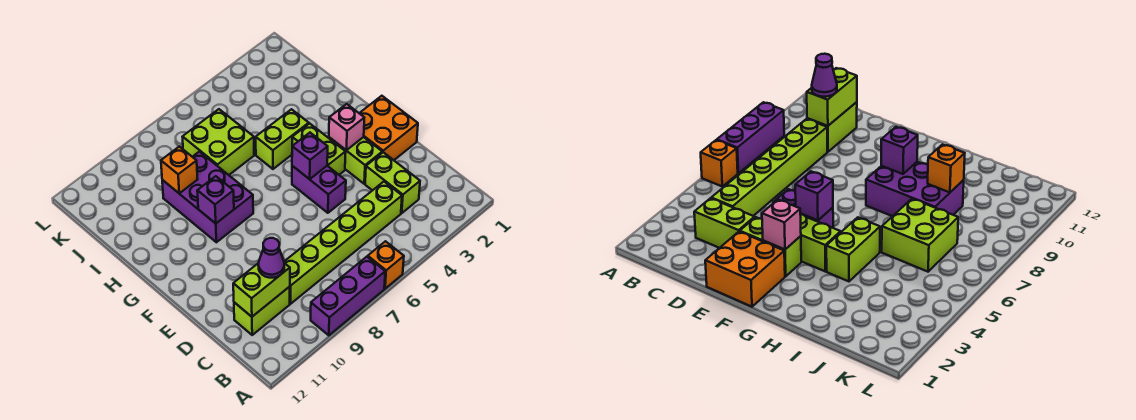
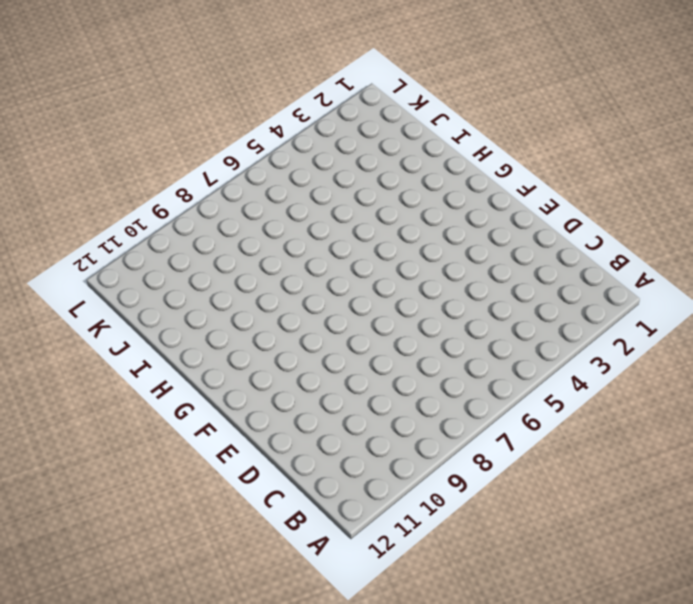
none -> orange brick A6 level 1
none -> purple brick A7:A9 level 1
none -> lime brick C3:D3 level 1

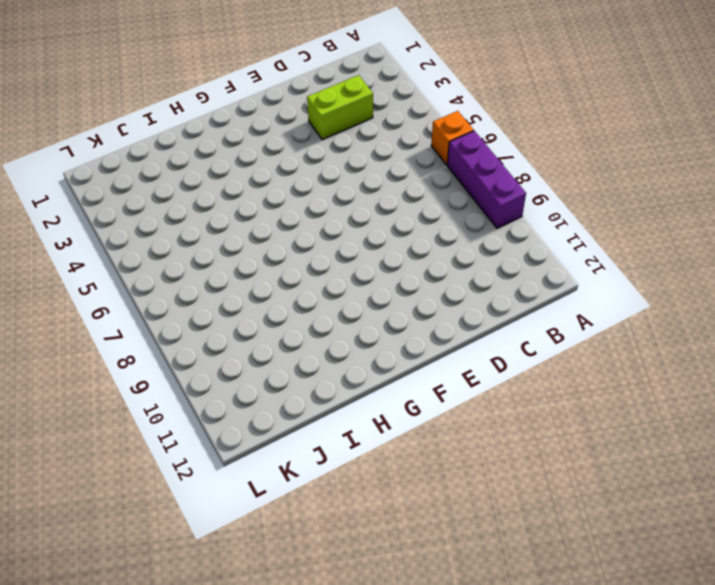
none -> lime brick C4:C9 level 1
none -> lime brick C10:C11 level 1
none -> orange brick E1:F2 level 1

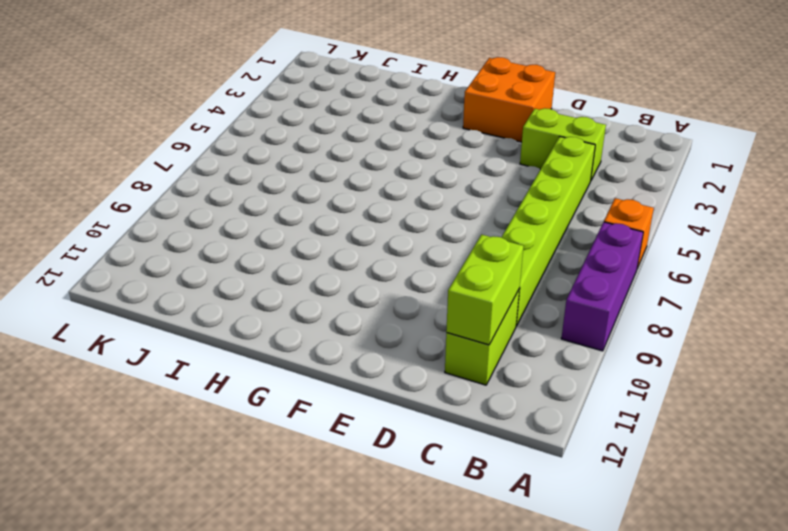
none -> lime brick E3:F3 level 1
none -> purple brick E5:F5 level 1
none -> lime brick F4:G4 level 1

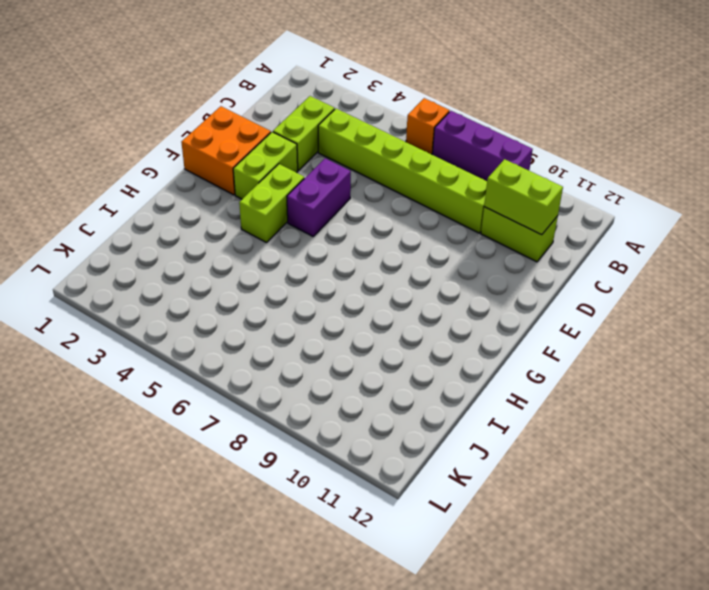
none -> purple brick G8:I9 level 1
none -> lime brick H4:H5 level 1
none -> lime brick I6:J7 level 1

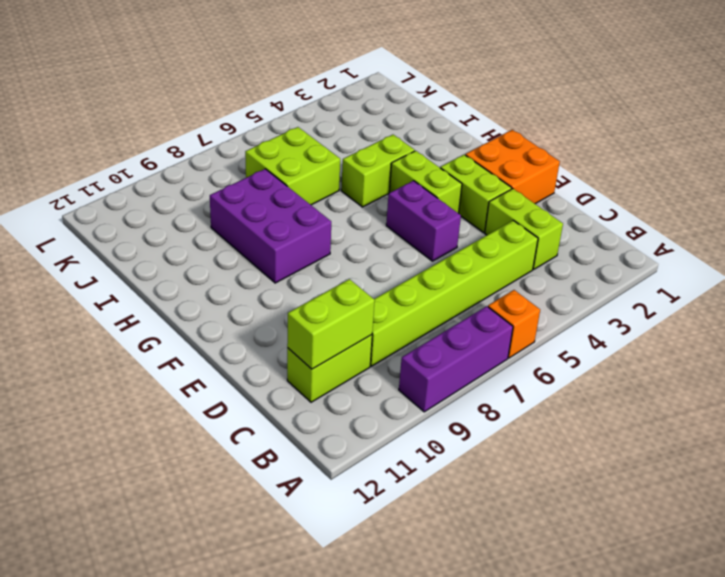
none -> pink brick F3 level 2
none -> purple brick F5 level 2
none -> purple brick G9 level 2

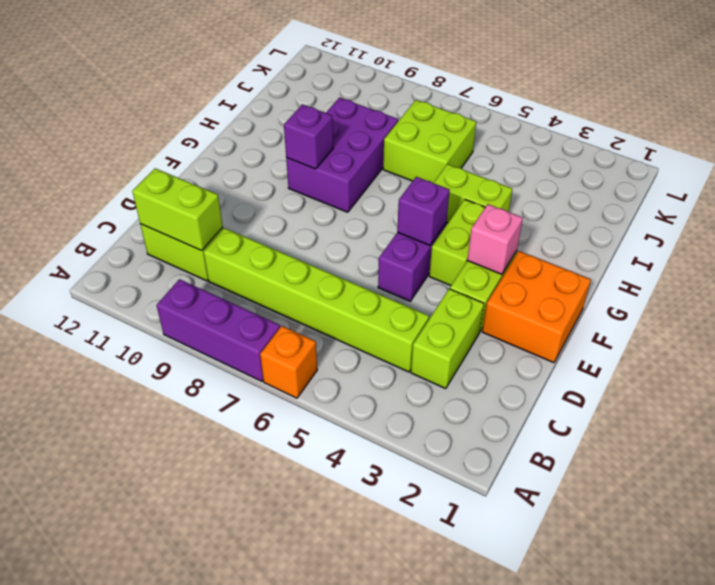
none -> orange brick I9 level 2
none -> purple cone C10 level 3

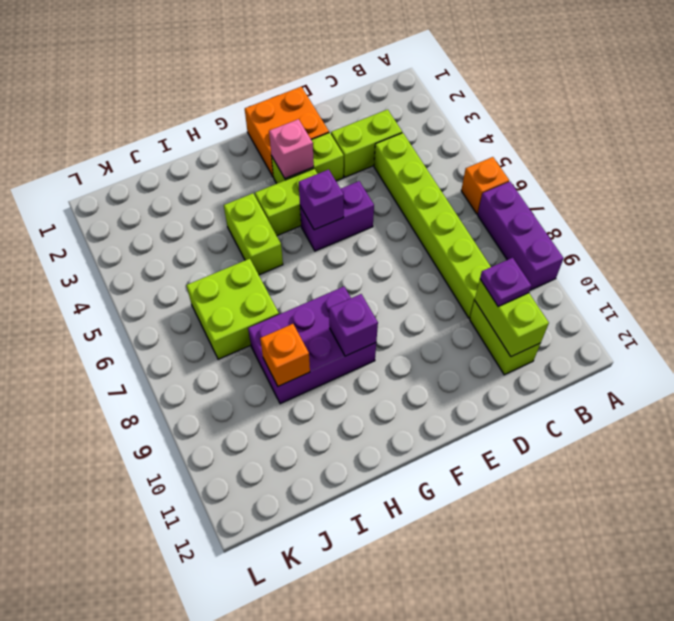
purple plate C10 level 3 -> purple cone C10 level 3

